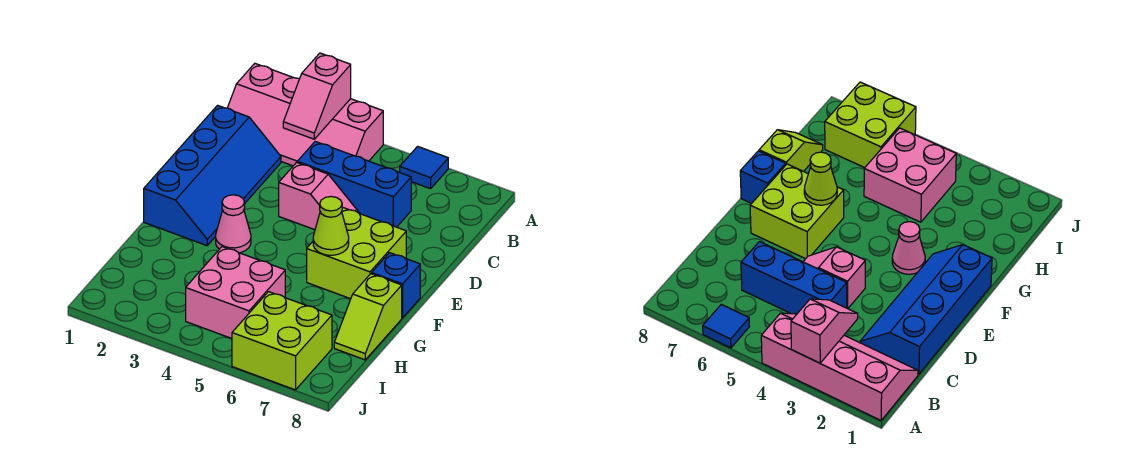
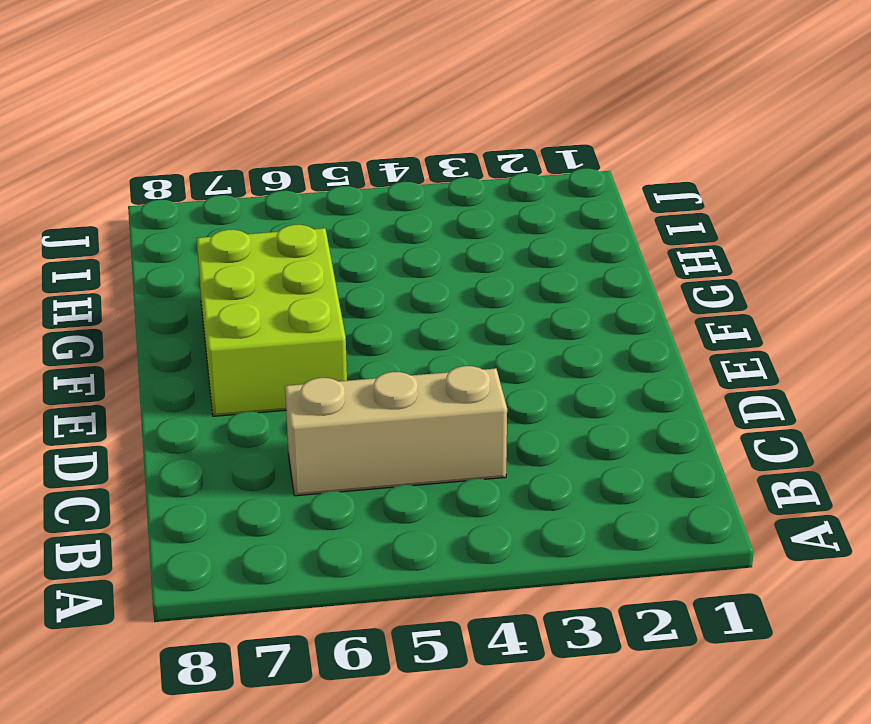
tan brick C4:C6 level 1 -> blue brick C4:C6 level 1
lime brick E6:G7 level 1 -> lime brick E6:F7 level 1
none -> pink slope A1:B4 level 1 top A
none -> blue tile A6 level 1
none -> blue slope C1:F2 level 1 top 1

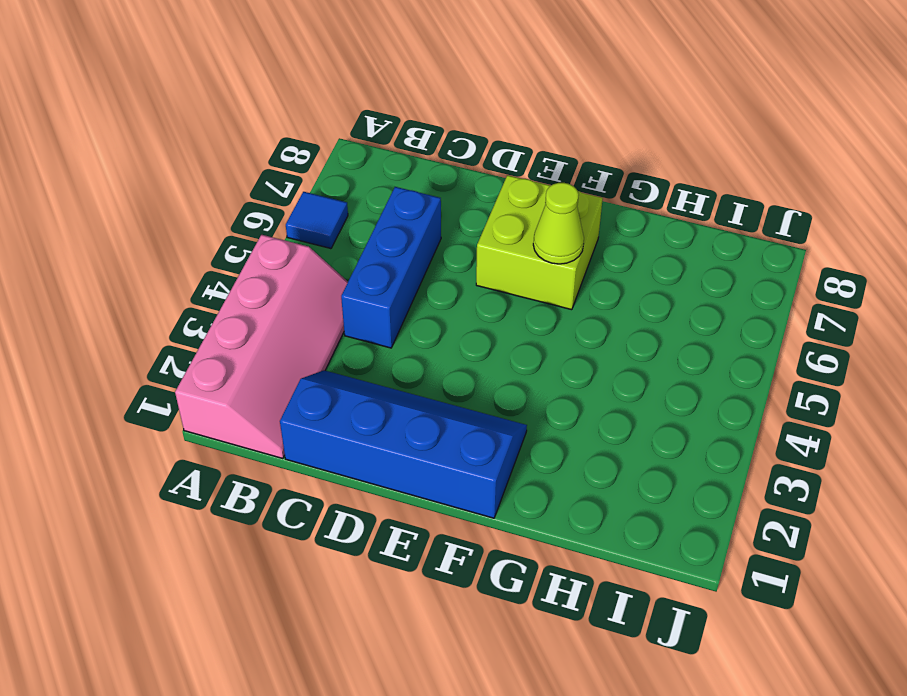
none -> pink slope D4:D5 level 1 top 4
none -> pink cone F3 level 1
none -> blue brick F8 level 1

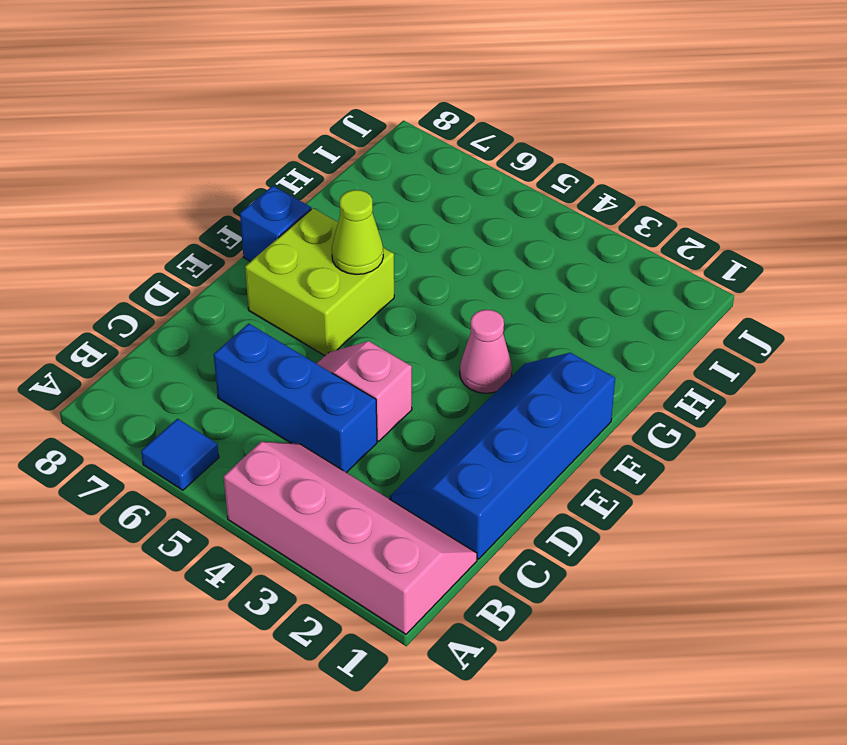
none -> lime slope G8:H8 level 1 top G
none -> pink brick H4:I5 level 1
none -> lime brick I6:J7 level 1

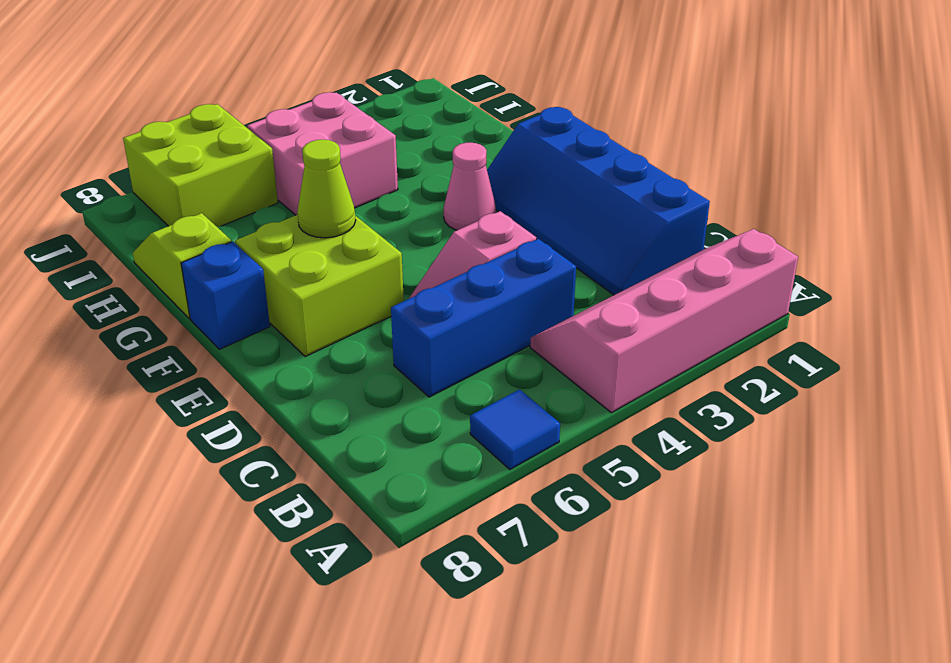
none -> pink slope A3:B3 level 2 top A

